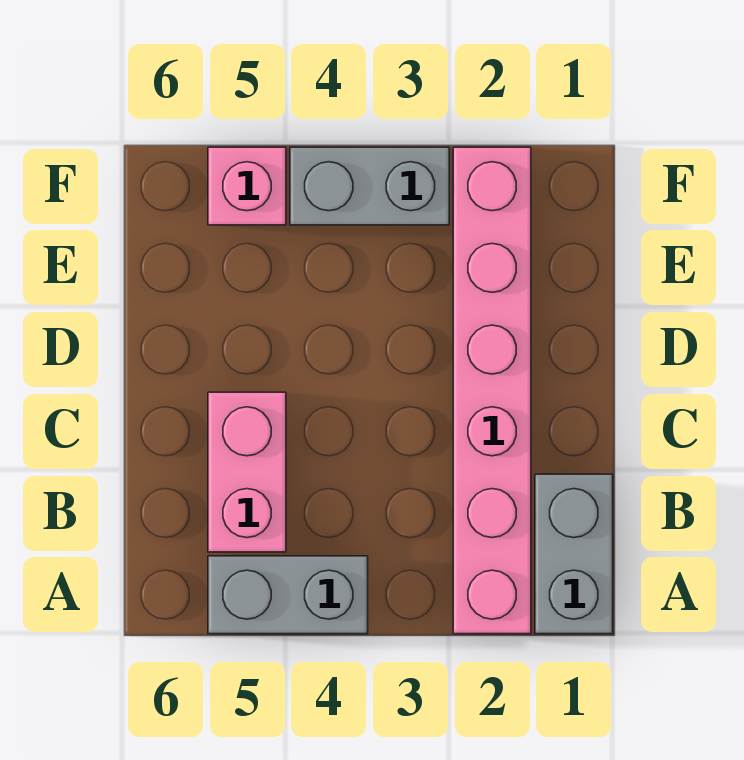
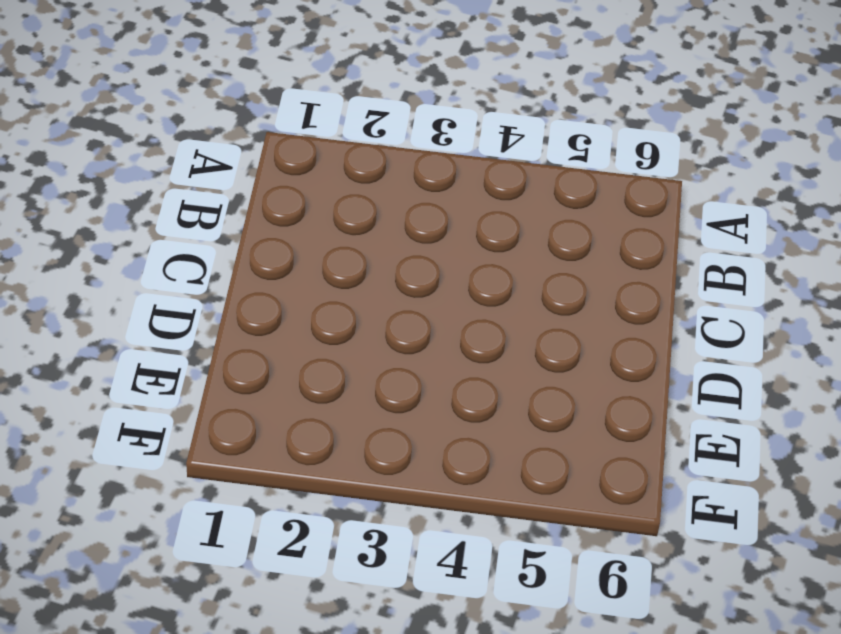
none -> grey brick A1:B1 level 1
none -> pink brick A2:F2 level 1

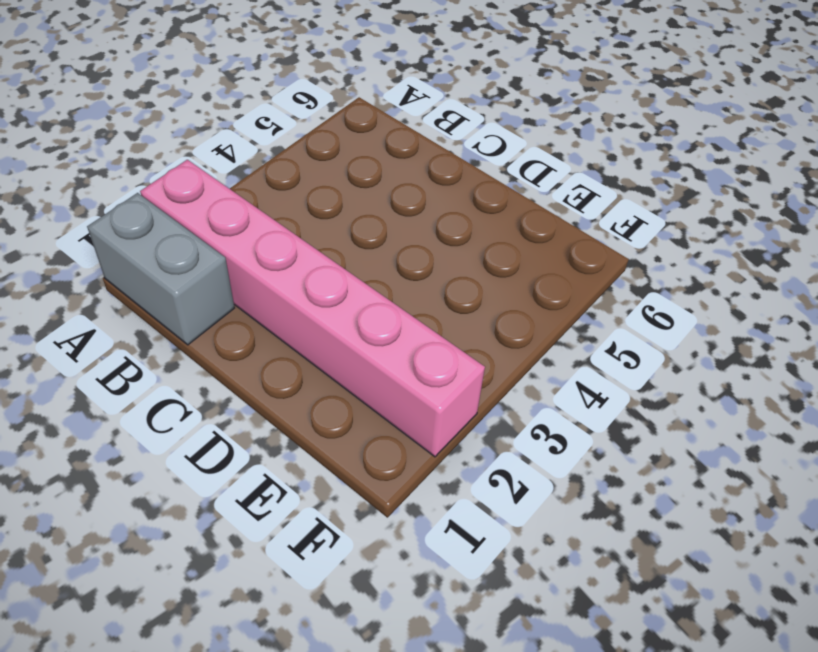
none -> grey brick A4:A5 level 1
none -> pink brick B5:C5 level 1

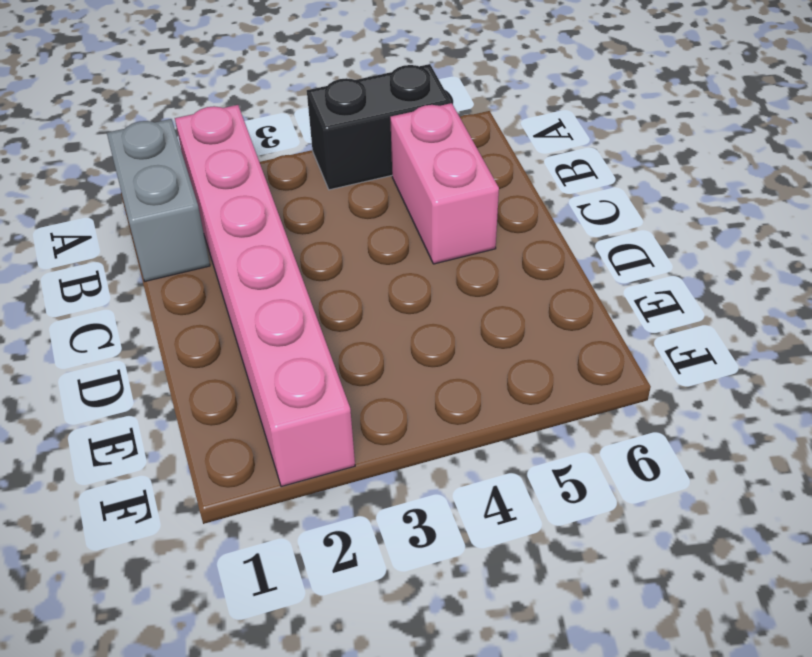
black brick A4:A5 level 1 -> grey brick A4:A5 level 1
none -> grey brick F3:F4 level 1
none -> pink brick F5 level 1

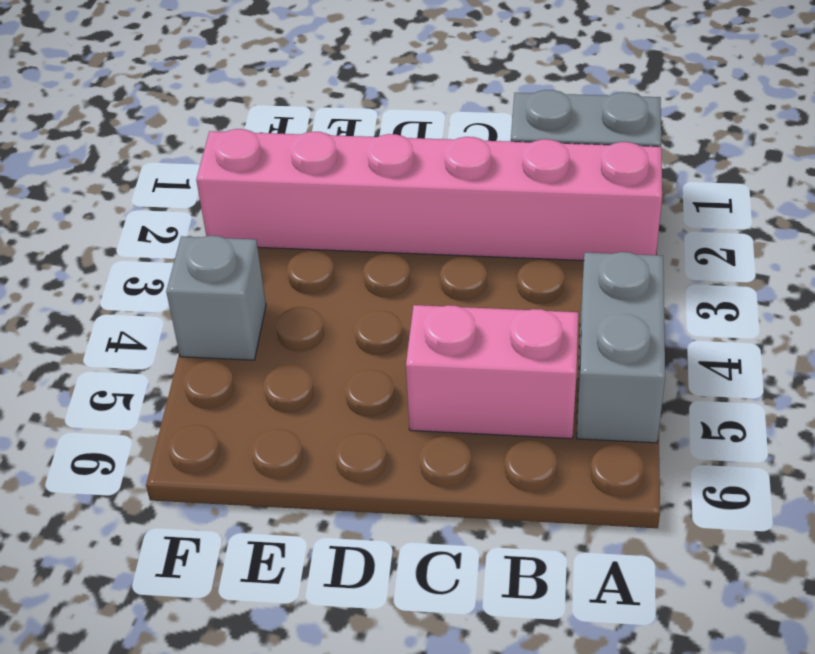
grey brick F4 level 1 -> grey brick F3:F4 level 1
none -> pink brick F5 level 1

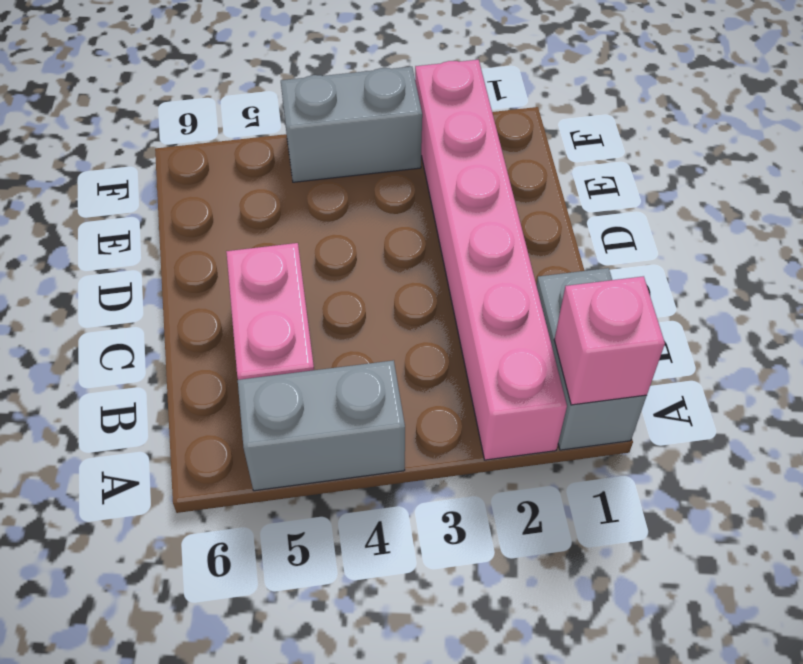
pink brick A1 level 2 -> pink brick F5 level 1

